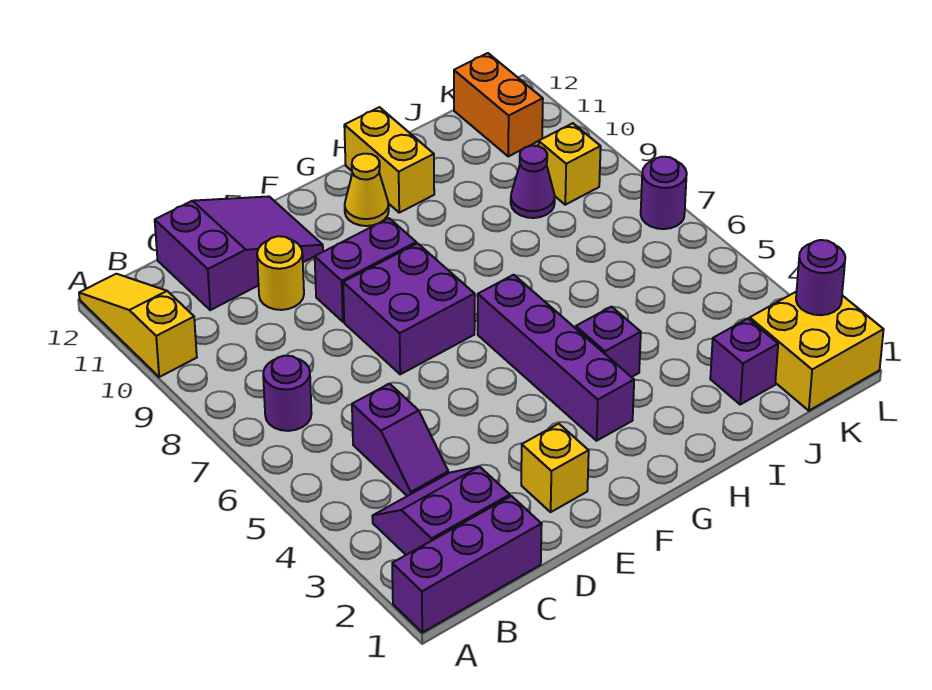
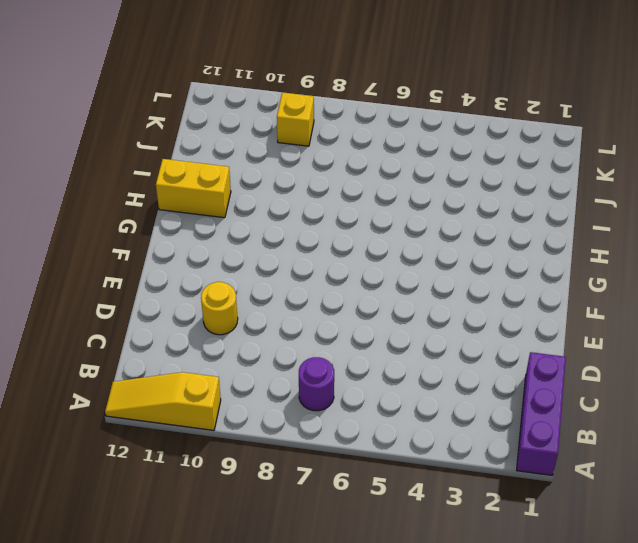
none -> purple slope B2:C3 level 1 top 2
none -> purple slope C4:C5 level 1 top 5
none -> purple slope C11:E12 level 1 top C

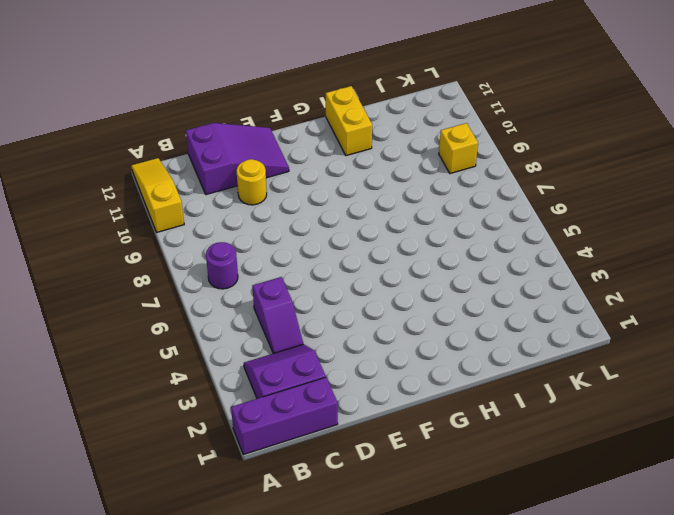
none -> yellow brick E2 level 1
none -> purple brick E7:F8 level 1
none -> purple brick E9:F9 level 1

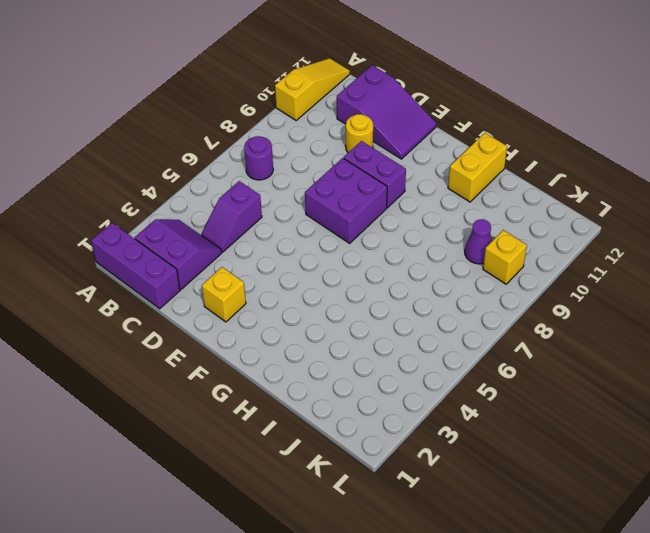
none -> purple brick G3:G6 level 1
none -> yellow cone G11 level 1
none -> purple brick H4 level 1

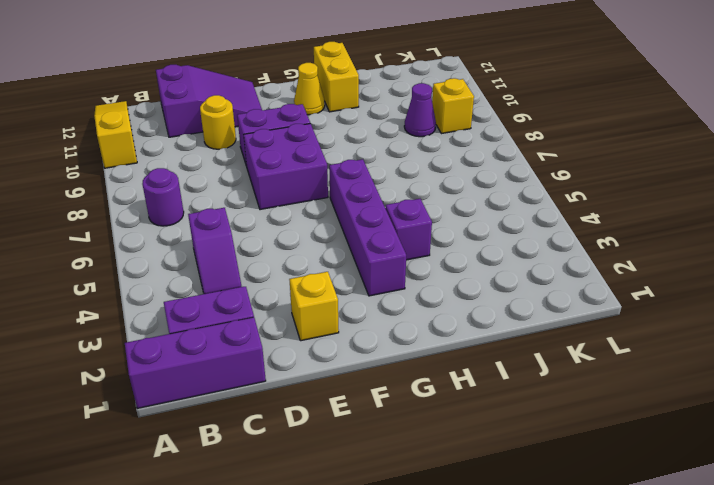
none -> purple brick J2 level 1
none -> yellow brick K1:L2 level 1
none -> orange brick K11:K12 level 1

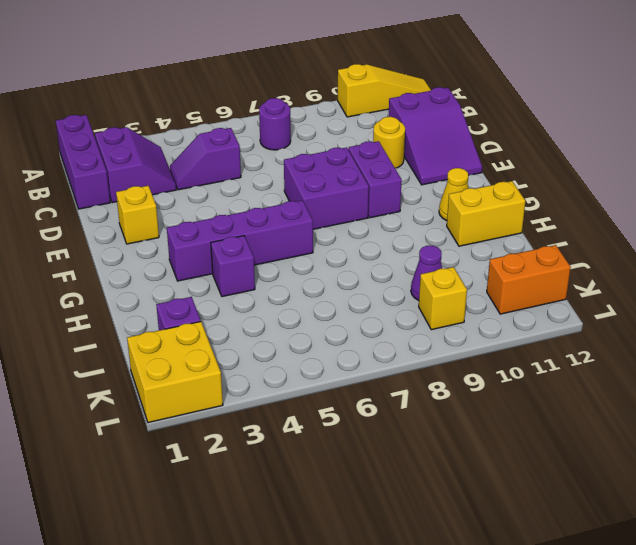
none -> purple round brick L7 level 1
none -> purple round brick L2 level 2

